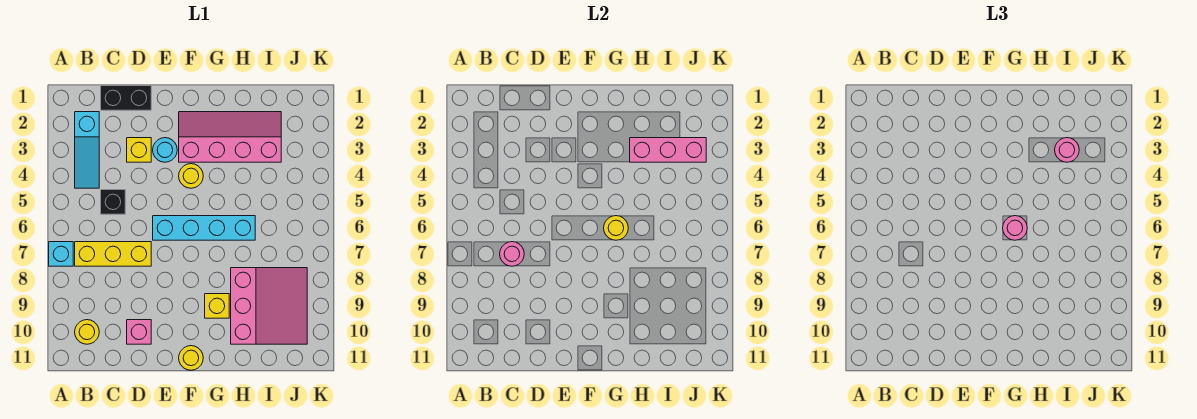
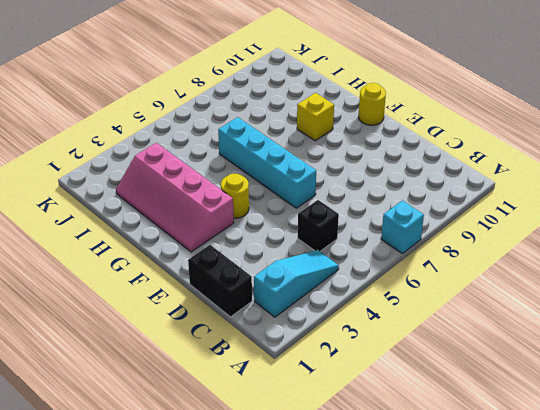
none -> yellow brick B7:D7 level 1
none -> yellow round brick B10 level 1
none -> yellow brick D3 level 1

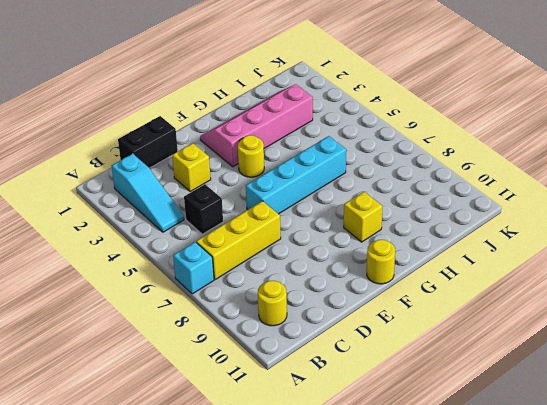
none -> pink brick D10 level 1
none -> cyan round brick E3 level 1
none -> pink slope H8:J10 level 1 top H

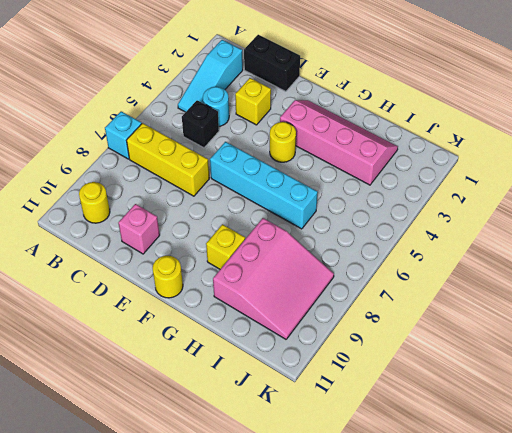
cyan round brick C4 level 1 -> cyan round brick E3 level 1
none -> pink round brick C7 level 2
none -> yellow round brick G6 level 2
none -> pink brick H3:J3 level 2

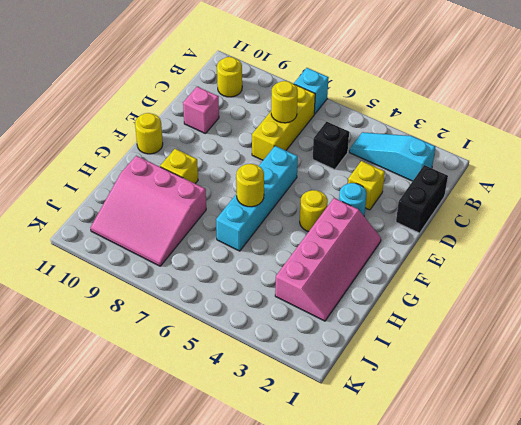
yellow round brick C7 level 2 -> pink round brick C7 level 2
none -> pink brick H3:J3 level 2
none -> pink round brick G6 level 3
none -> pink round brick I3 level 3

